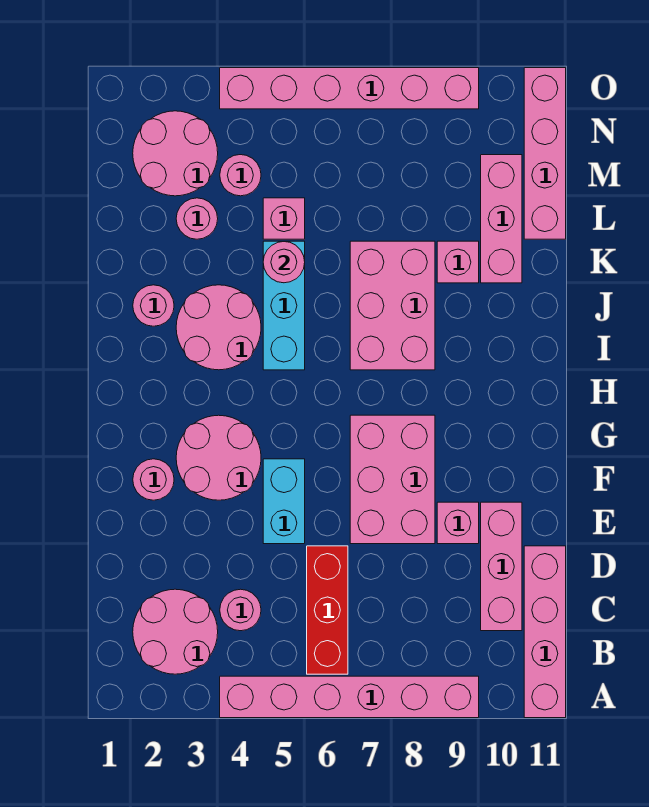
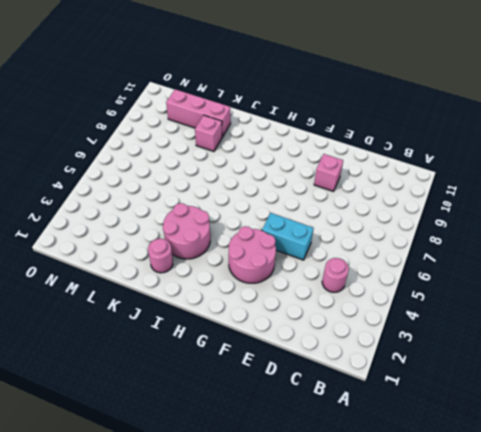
none -> pink brick A4:A9 level 1
none -> pink brick A11:D11 level 1
none -> pink round brick B2:C3 level 1

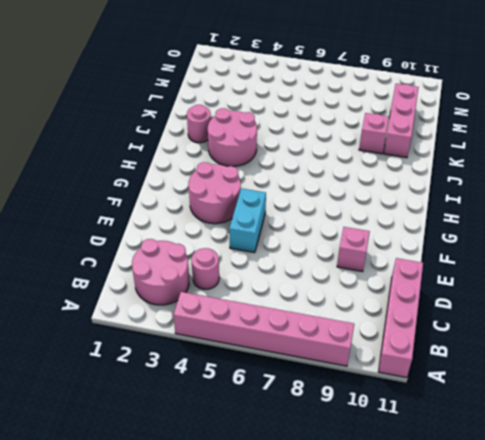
none -> red brick B6:D6 level 1
none -> pink brick C10:E10 level 1
none -> pink brick E7:G8 level 1

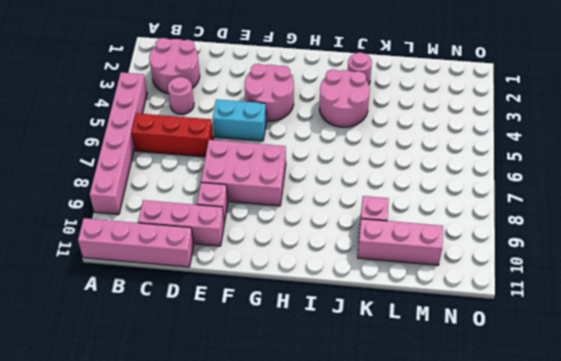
none -> pink round brick F2 level 1
none -> cyan brick I5:K5 level 1
none -> pink brick I7:K8 level 1

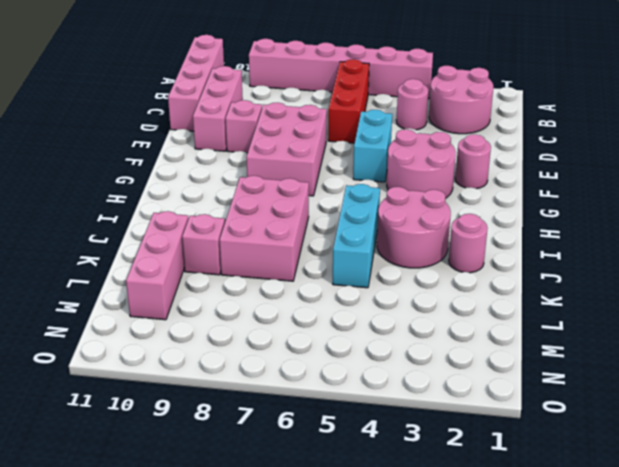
none -> pink round brick L3 level 1
none -> pink brick L5 level 1
none -> pink brick L11:O11 level 1

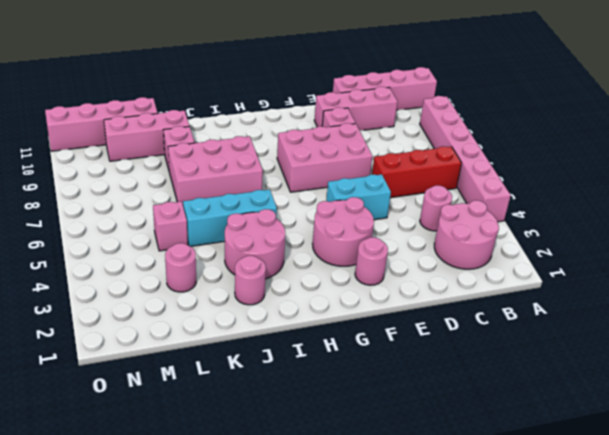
none -> pink round brick M2:N3 level 1
none -> pink round brick M4 level 1
none -> pink brick O4:O9 level 1

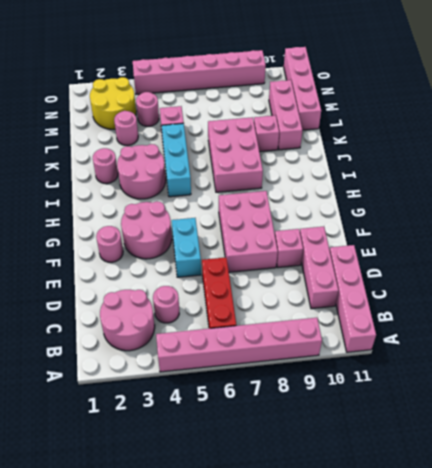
yellow round brick M2:N3 level 1 -> pink round brick M2:N3 level 1
none -> pink round brick K5 level 2

